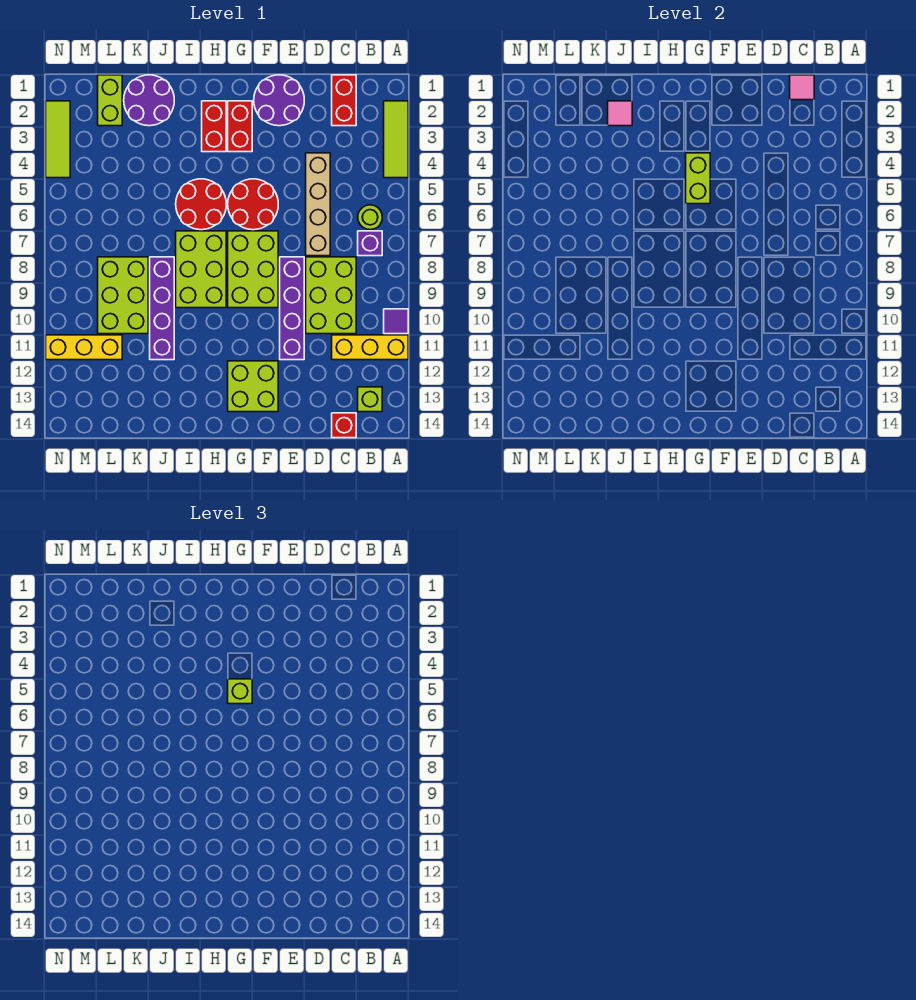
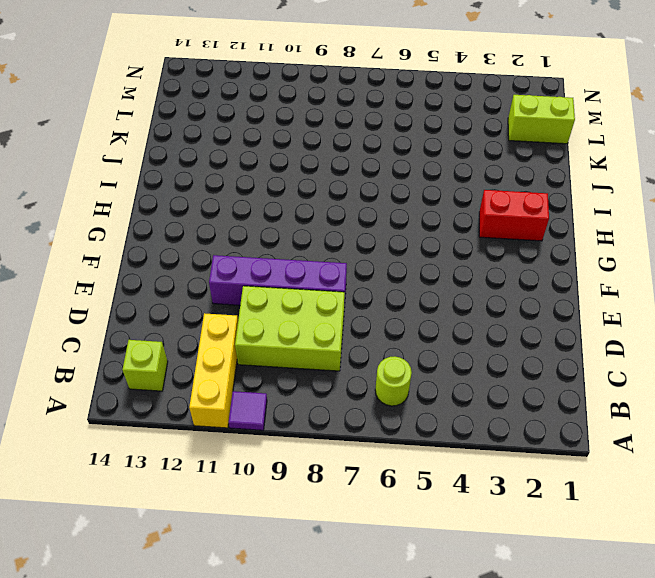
none -> lime tile A2:A4 level 1
none -> purple brick B7 level 1
none -> red brick C1:C2 level 1

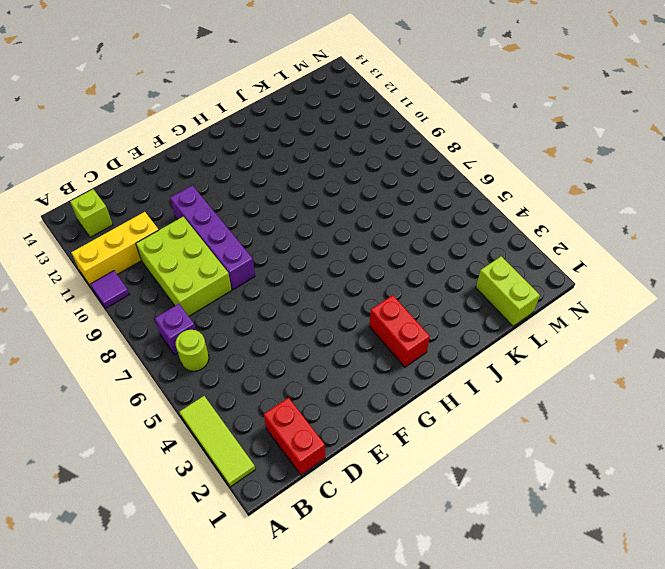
none -> red brick C14 level 1
none -> tan brick D4:D7 level 1
none -> purple round brick E1:F2 level 1

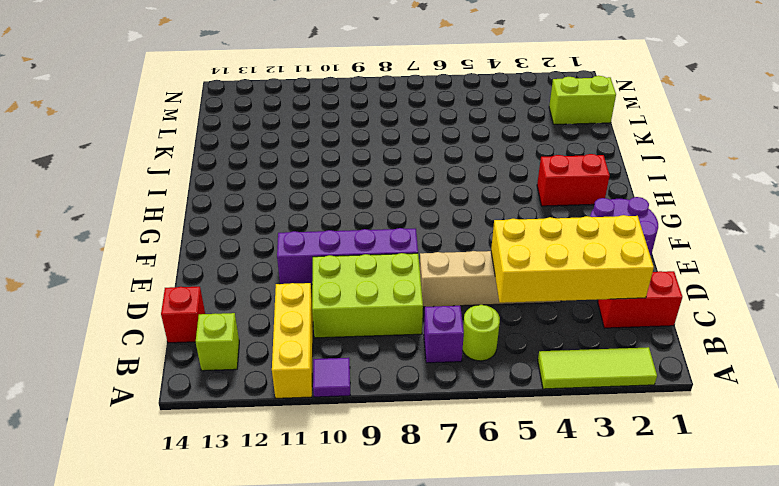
yellow brick C2:D5 level 2 -> none
none -> red round brick F5:G6 level 1
none -> lime brick F7:G9 level 1
none -> lime brick F12:G13 level 1

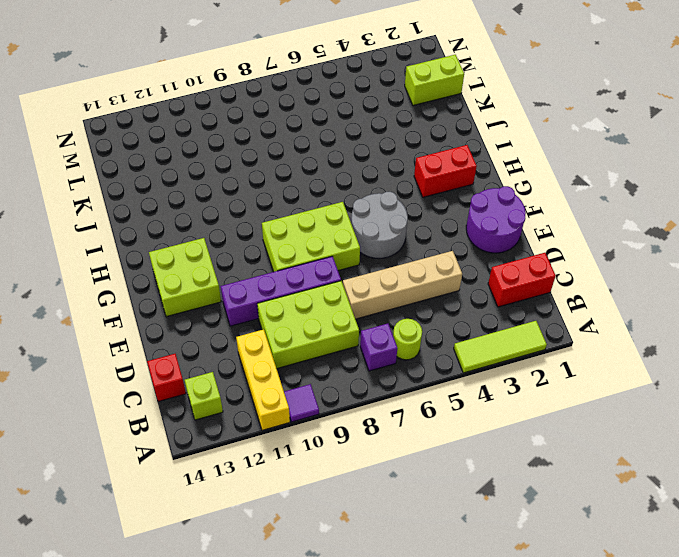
grey round brick F5:G6 level 1 -> red round brick F5:G6 level 1
none -> red brick G2:G3 level 1
none -> red round brick H5:I6 level 1
none -> lime brick H7:I9 level 1

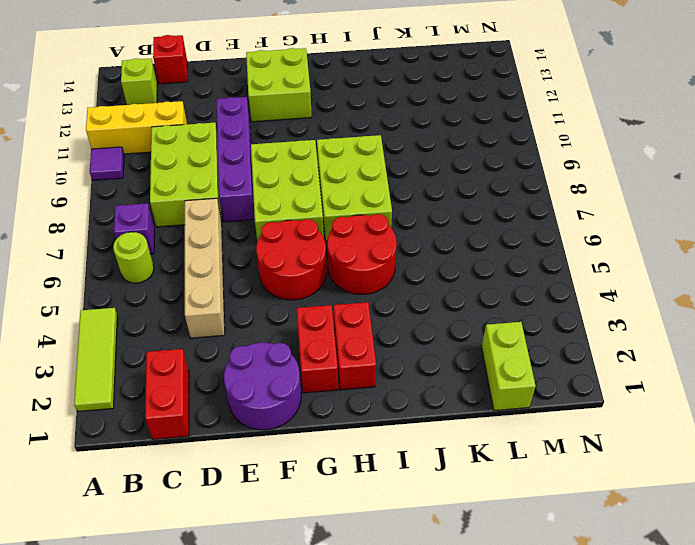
none -> purple round brick J1:K2 level 1
none -> purple brick J8:J11 level 1
none -> lime brick K8:L10 level 1

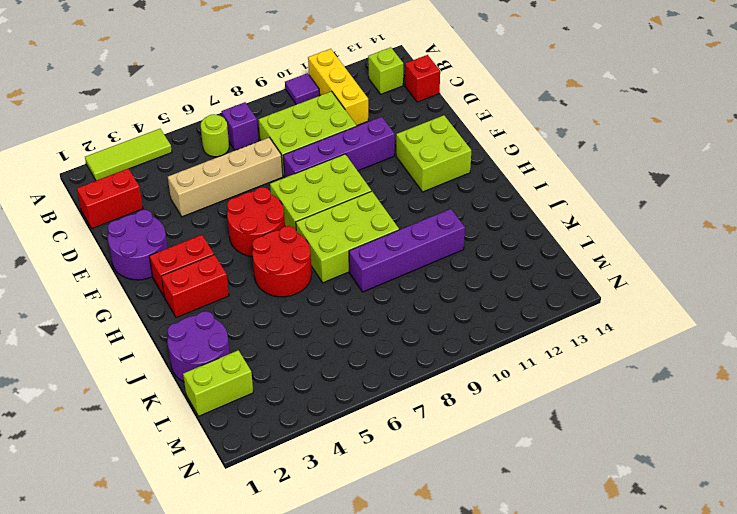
none -> lime brick K8:L10 level 1
none -> yellow brick L11:N11 level 1
none -> lime tile N2:N4 level 1

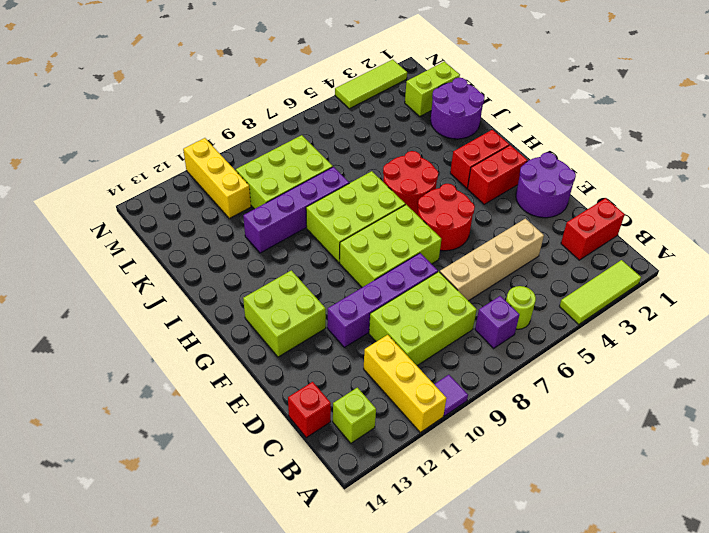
none -> pink tile C1 level 2
none -> lime brick G4:G5 level 2
none -> pink tile J2 level 2

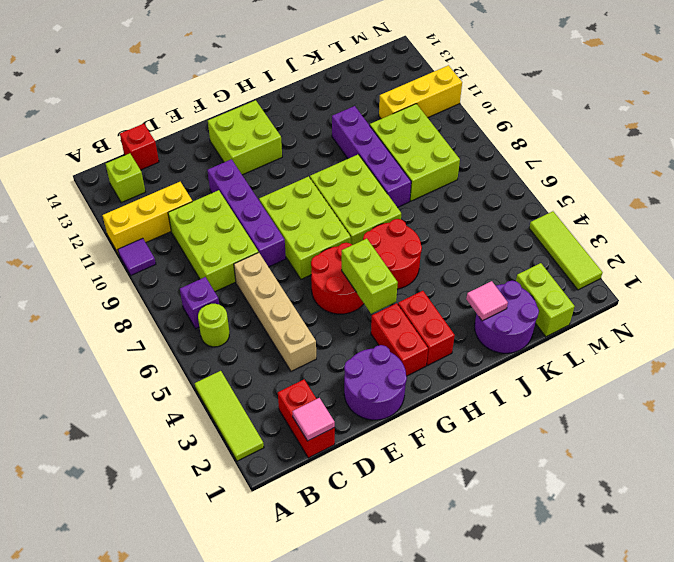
none -> lime brick G5 level 3

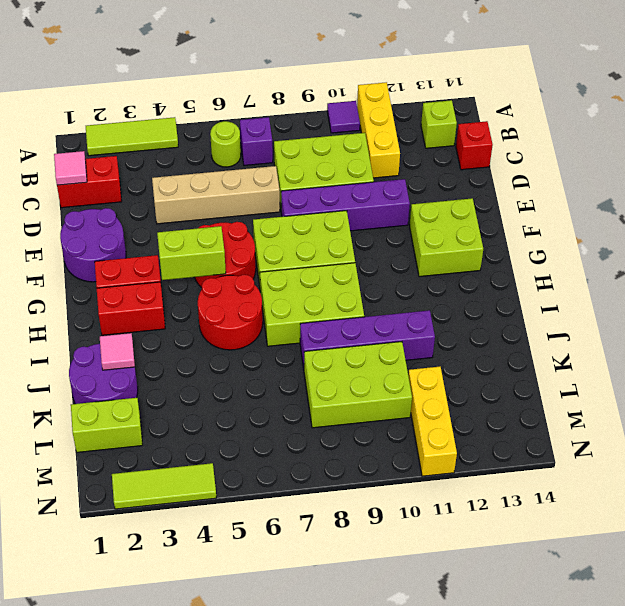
none -> lime brick G5 level 3

